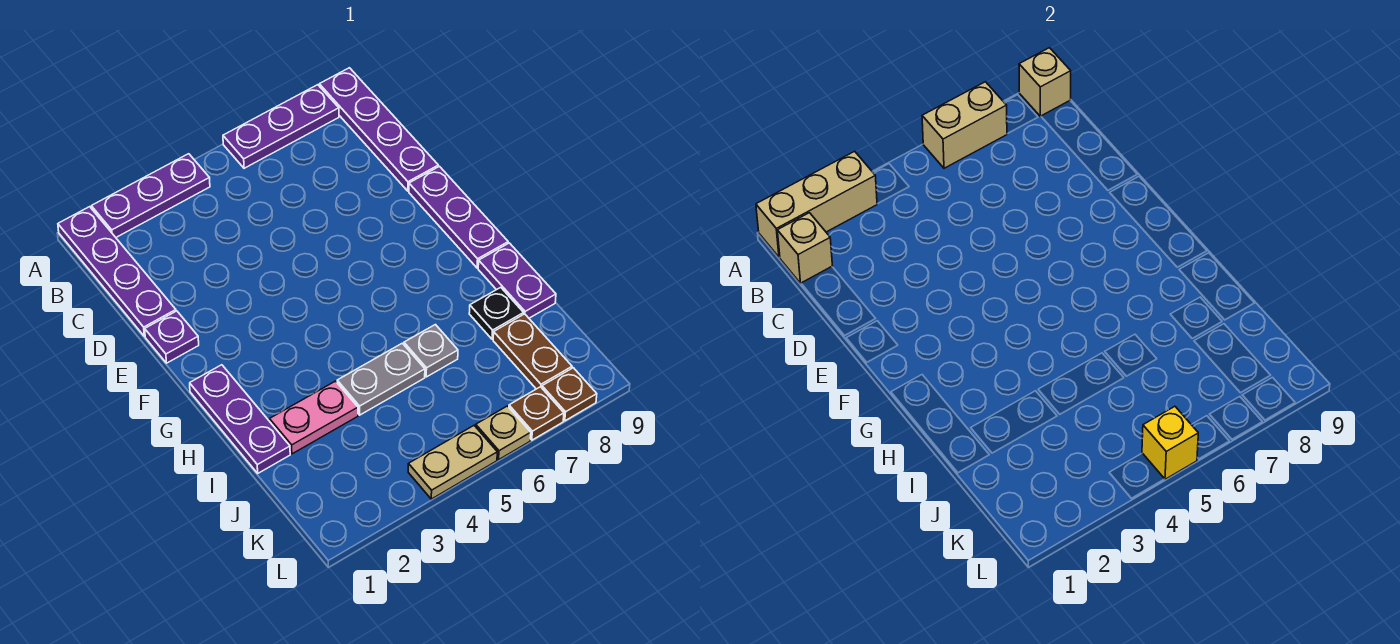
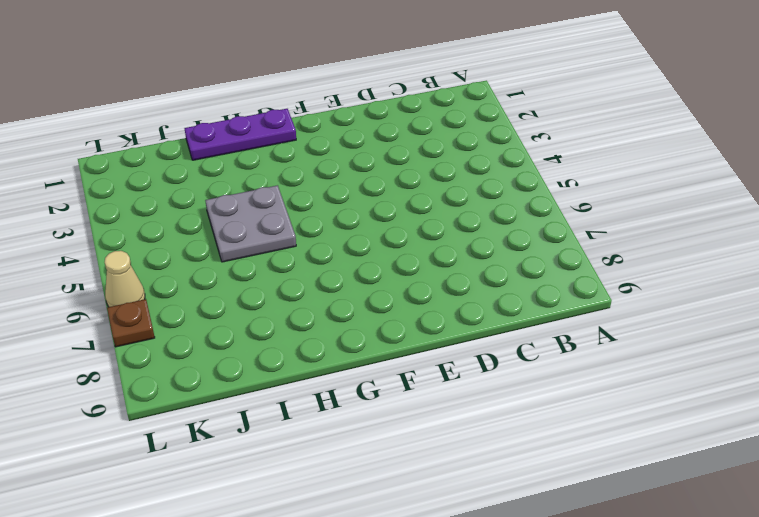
grey plate H4:I5 level 1 -> grey plate I4:I5 level 1
tan cone L6 level 1 -> tan plate L6 level 1
none -> purple plate A1:D1 level 1
none -> purple plate A2:A4 level 1
none -> purple plate A6:A8 level 1

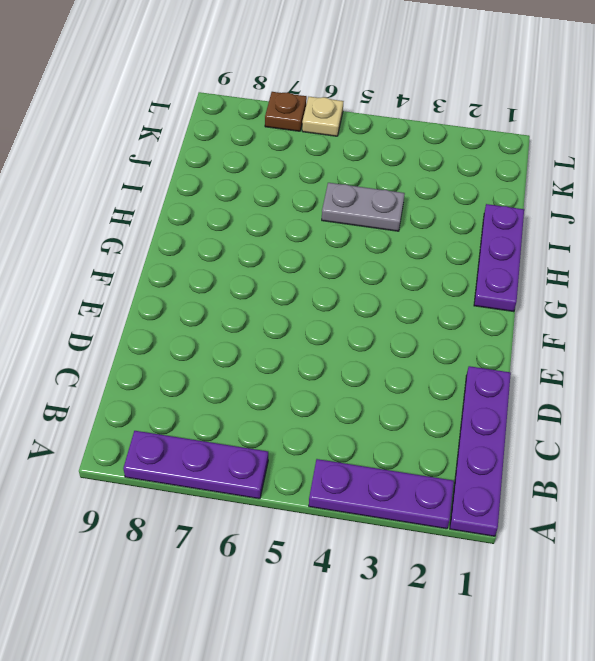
none -> purple plate A9:D9 level 1
none -> purple plate E1 level 1
none -> purple plate E9:G9 level 1

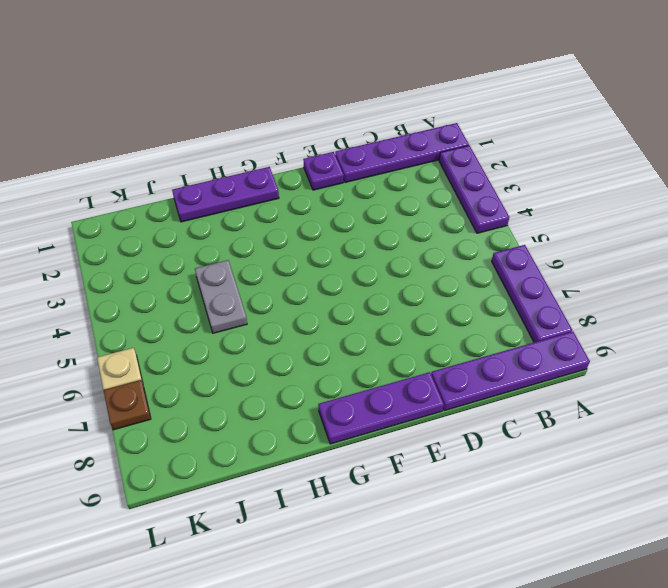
none -> purple plate H9:I9 level 1
none -> pink plate I2:I3 level 1
none -> grey plate I6 level 1

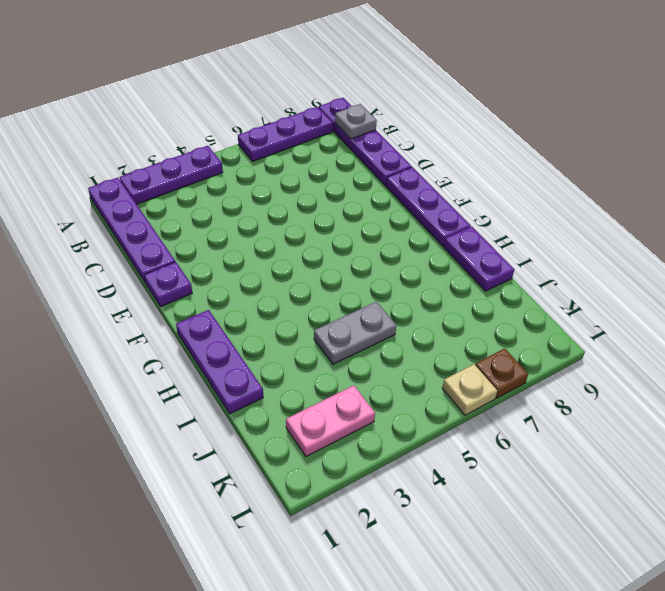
grey plate B9 level 2 -> grey plate I6 level 1
pink plate K2:K3 level 1 -> pink plate I2:I3 level 1
none -> black plate I8 level 1
none -> brown plate J8:K8 level 1
none -> tan plate L4:L5 level 1

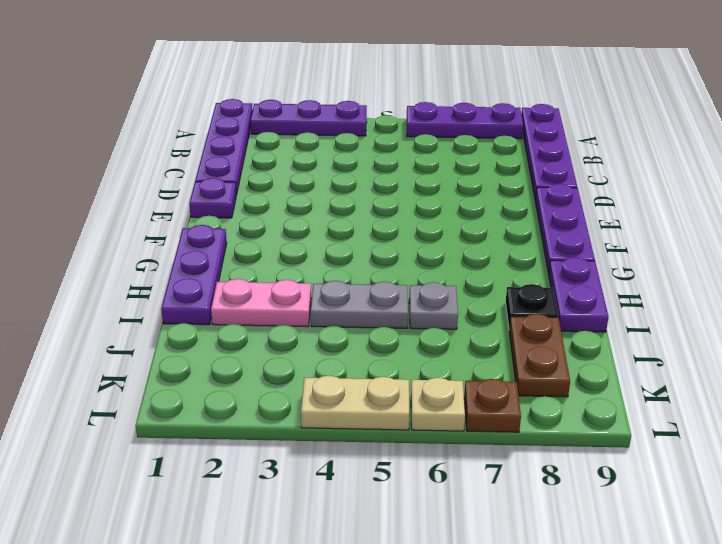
none -> brown plate L8 level 1
none -> tan brick A1:A3 level 2
none -> tan brick A6:A7 level 2

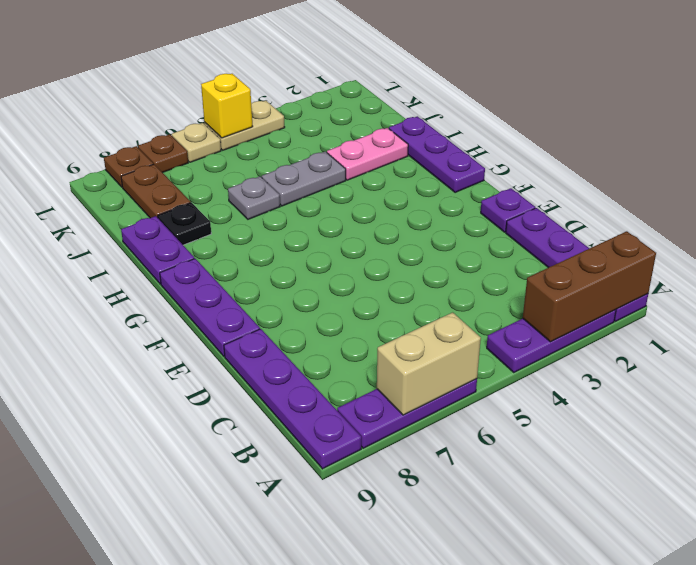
brown brick A1:A3 level 2 -> tan brick A1:A3 level 2
none -> tan brick A9 level 2
none -> tan brick B1 level 2

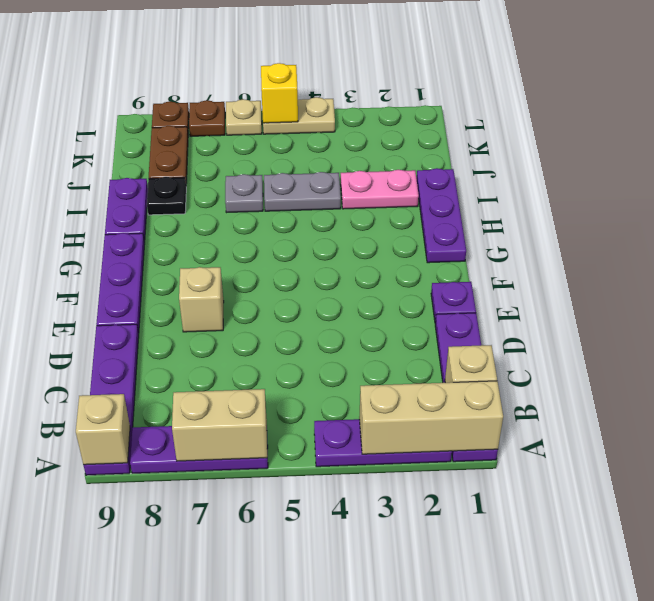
tan brick E7 level 1 -> none

